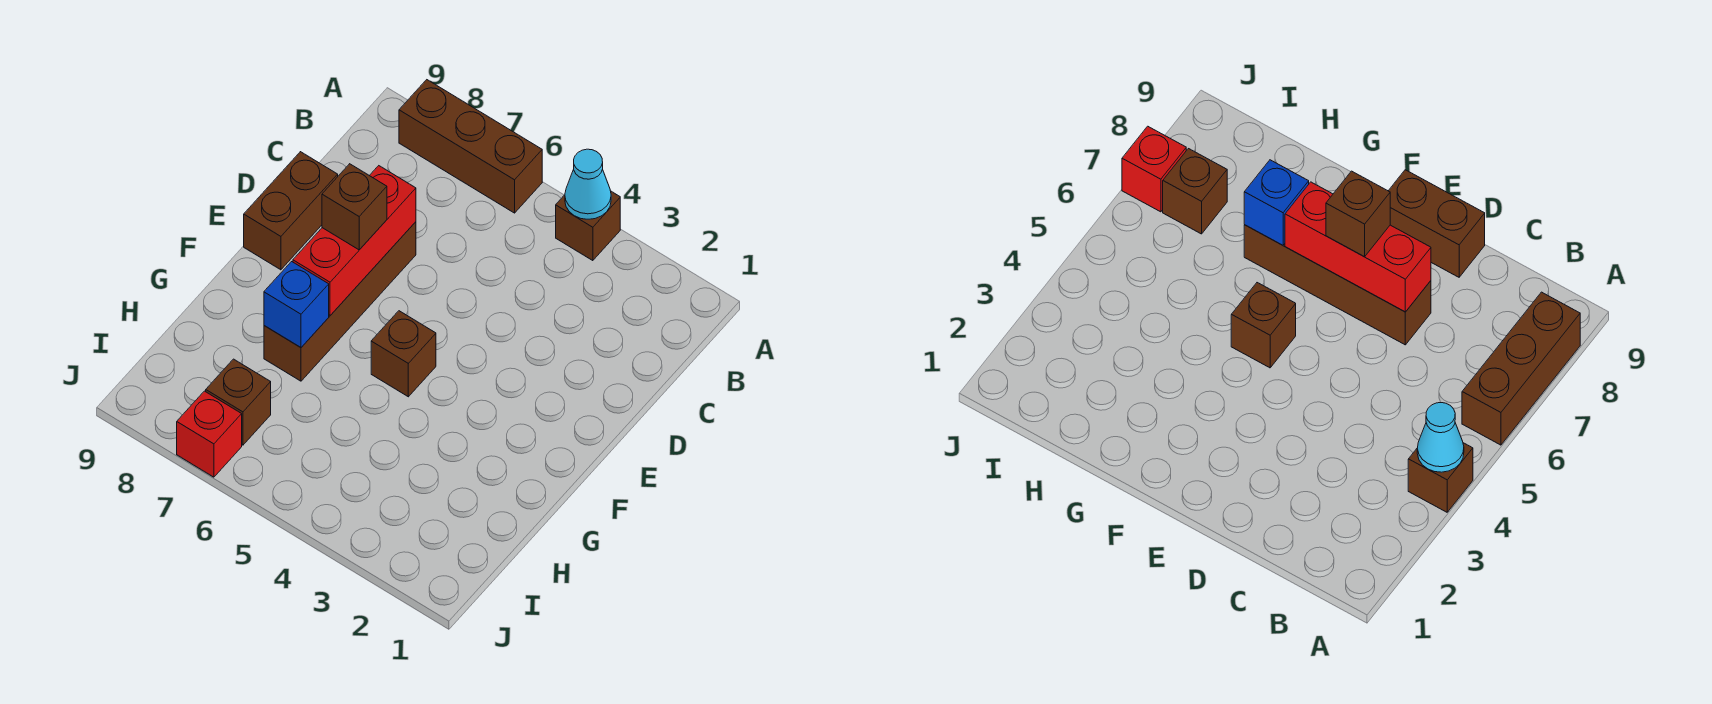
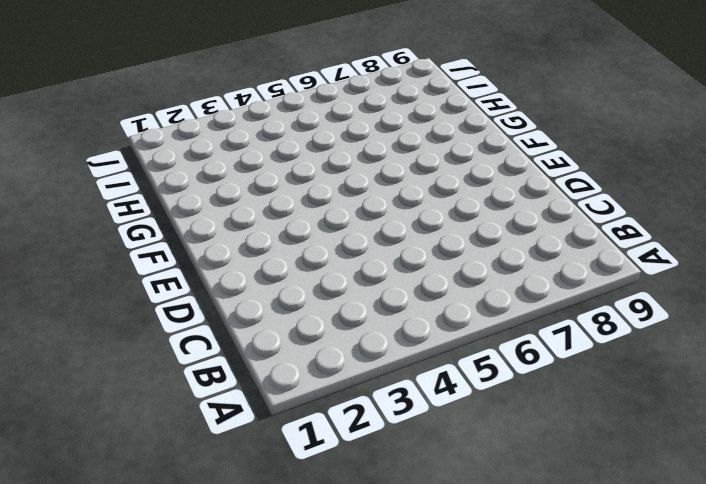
none -> brown brick A4 level 1
none -> brown brick A6:A8 level 1

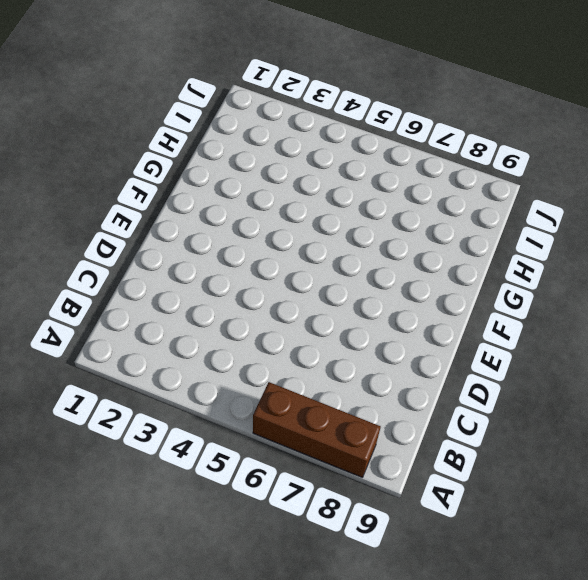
none -> brown brick A4 level 1
none -> brown brick D7:G7 level 1

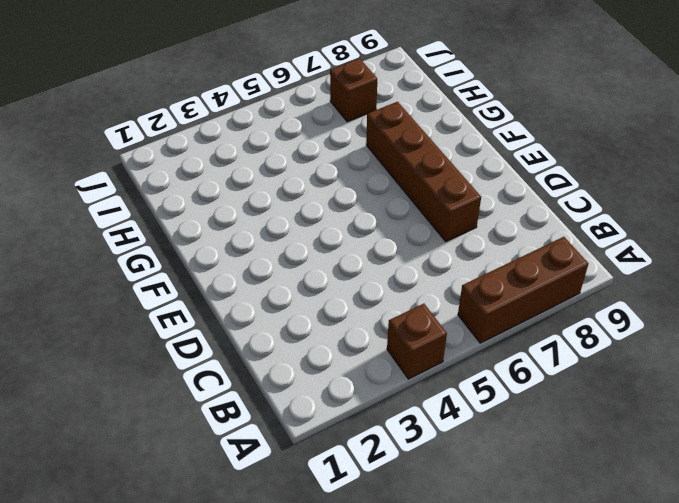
none -> brown brick D9:E9 level 1
none -> brown brick F5 level 1

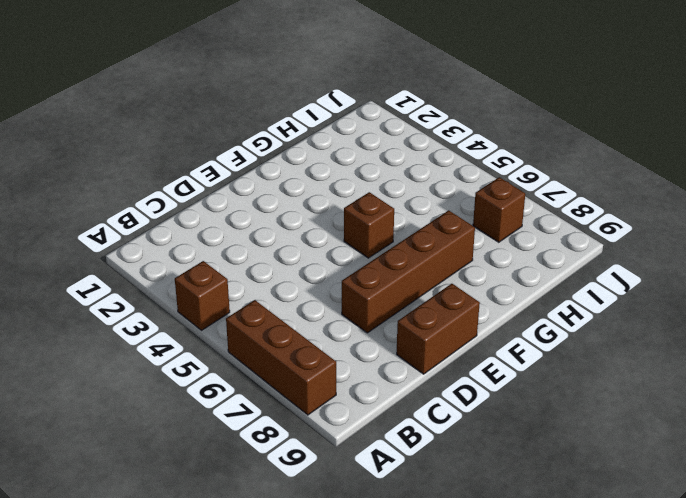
none -> red brick J7 level 1
none -> cyan cone A4 level 2

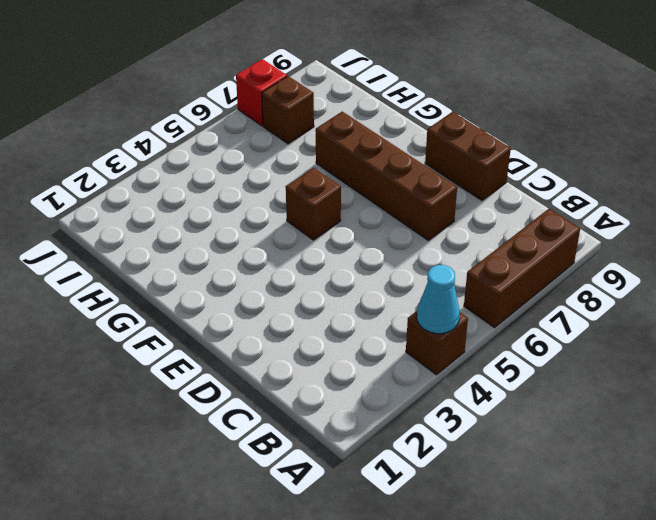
none -> red brick D7:F7 level 2
none -> blue brick G7 level 2

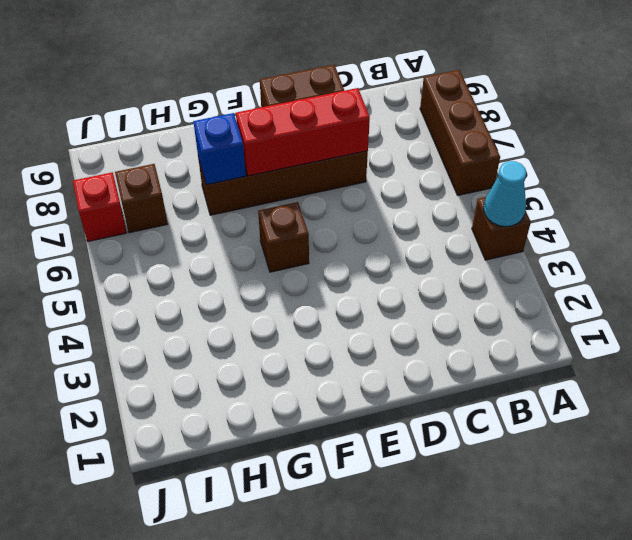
none -> brown brick E7 level 3

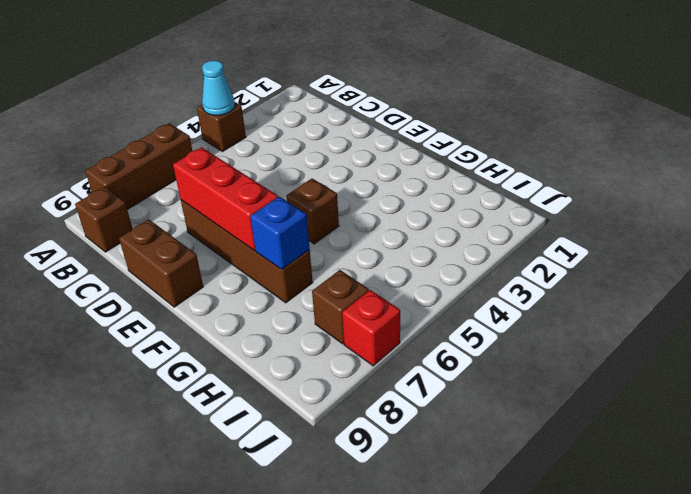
brown brick B9 level 1 -> brown brick E7 level 3

